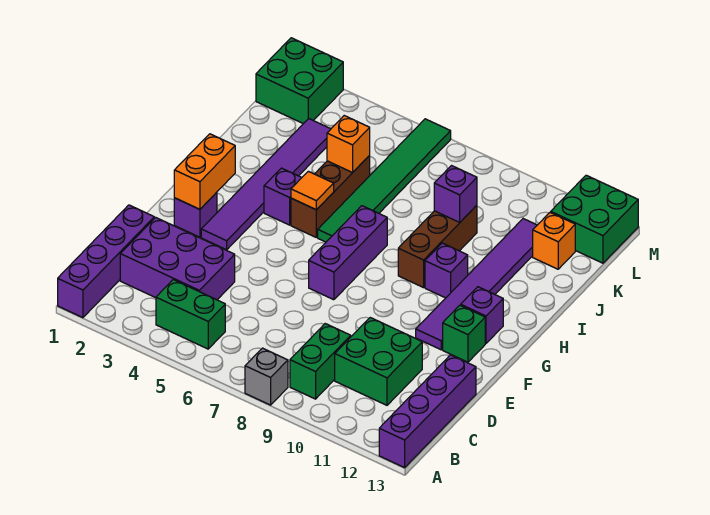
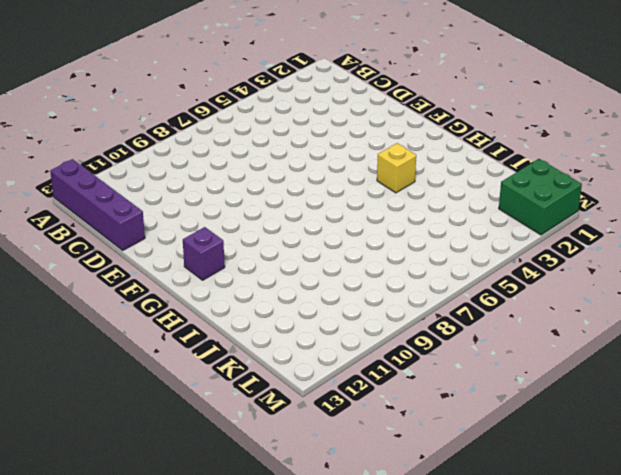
yellow brick H4 level 1 -> purple brick H4 level 1
none -> purple brick A1:D1 level 1
none -> grey brick A8 level 1
none -> green brick B4:B5 level 1

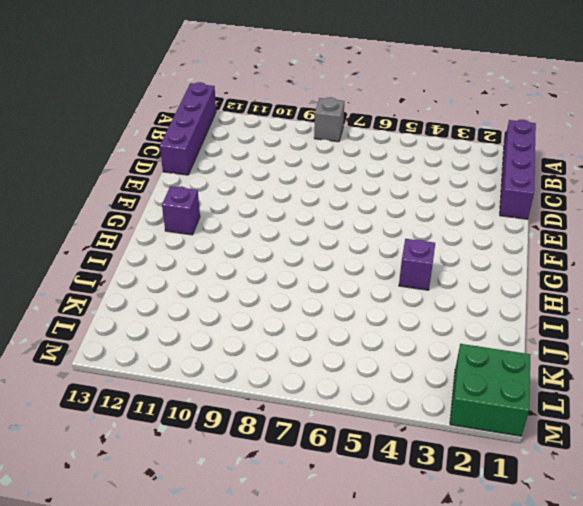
none -> green brick B4:B5 level 1
none -> green brick B9:C9 level 1
none -> purple brick C2:D4 level 1

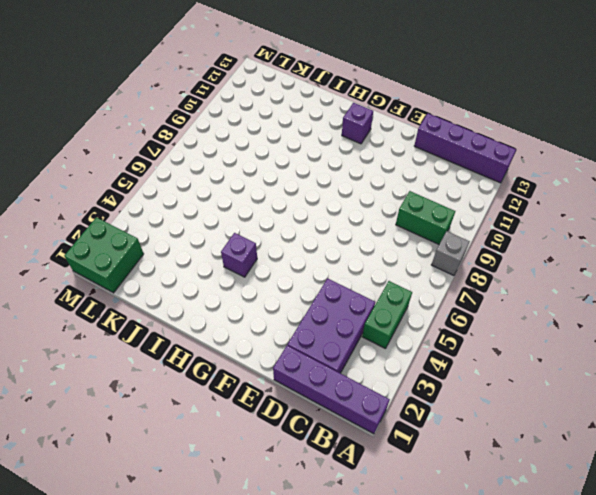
none -> green brick C10:D11 level 1
none -> purple brick F2 level 1
none -> purple tile F3:K3 level 1

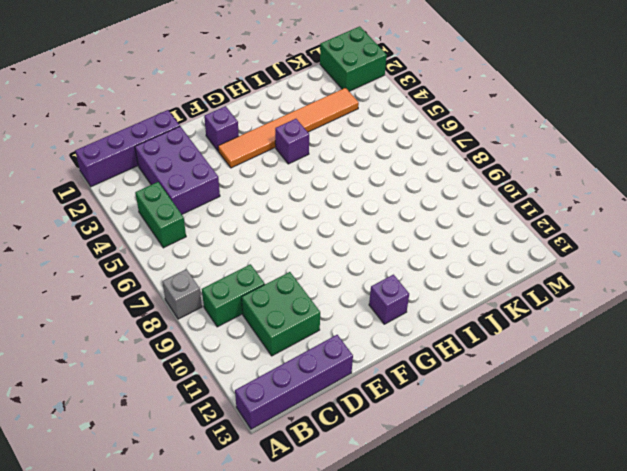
orange tile F3:K3 level 1 -> purple tile F3:K3 level 1
none -> purple brick F7:H7 level 1
none -> purple tile F11:K11 level 1
none -> green brick F12 level 1

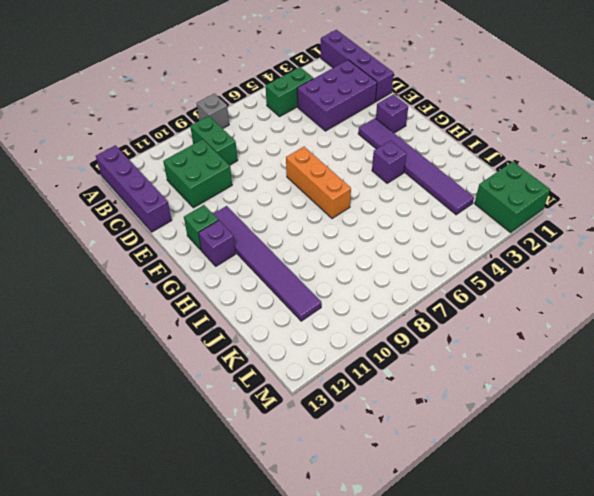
orange brick F7:H7 level 1 -> purple brick F7:H7 level 1
none -> brown brick H5:J5 level 1
none -> green tile H6:M6 level 1
none -> brown brick H9:J9 level 1

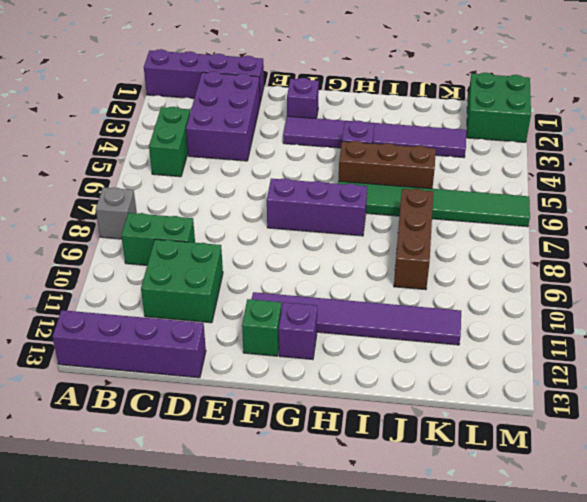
brown brick J7:J9 level 1 -> brown brick H9:J9 level 1
none -> purple brick H10 level 1
none -> orange brick K12 level 1
none -> green brick L12:M13 level 1

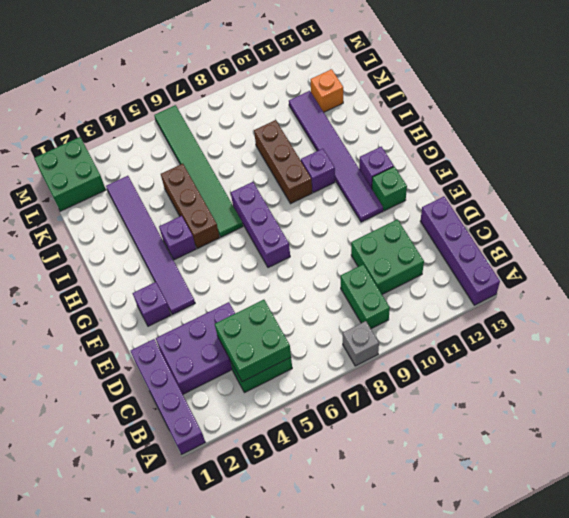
green brick B4:C5 level 2 -> green brick L12:M13 level 1
none -> orange brick F2:G2 level 2
none -> orange tile H5 level 2
none -> orange brick J5 level 2

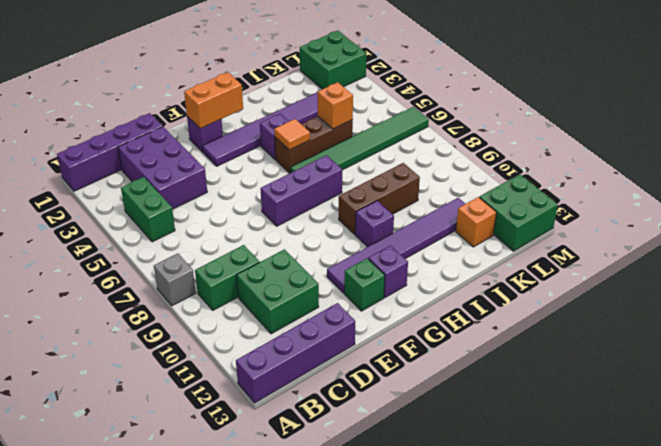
none -> purple brick J9 level 2

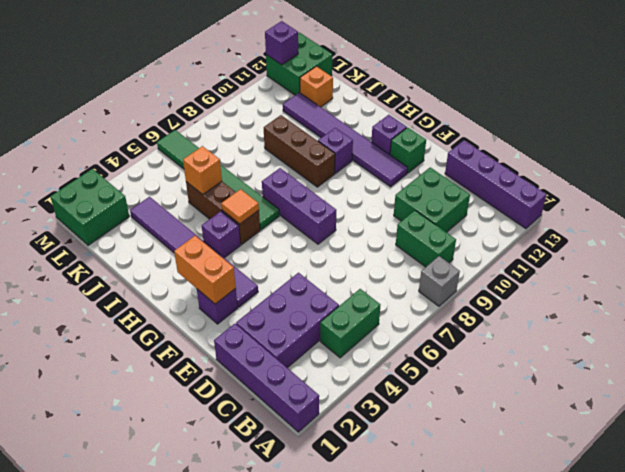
purple brick M12 level 2 -> purple brick J9 level 2

